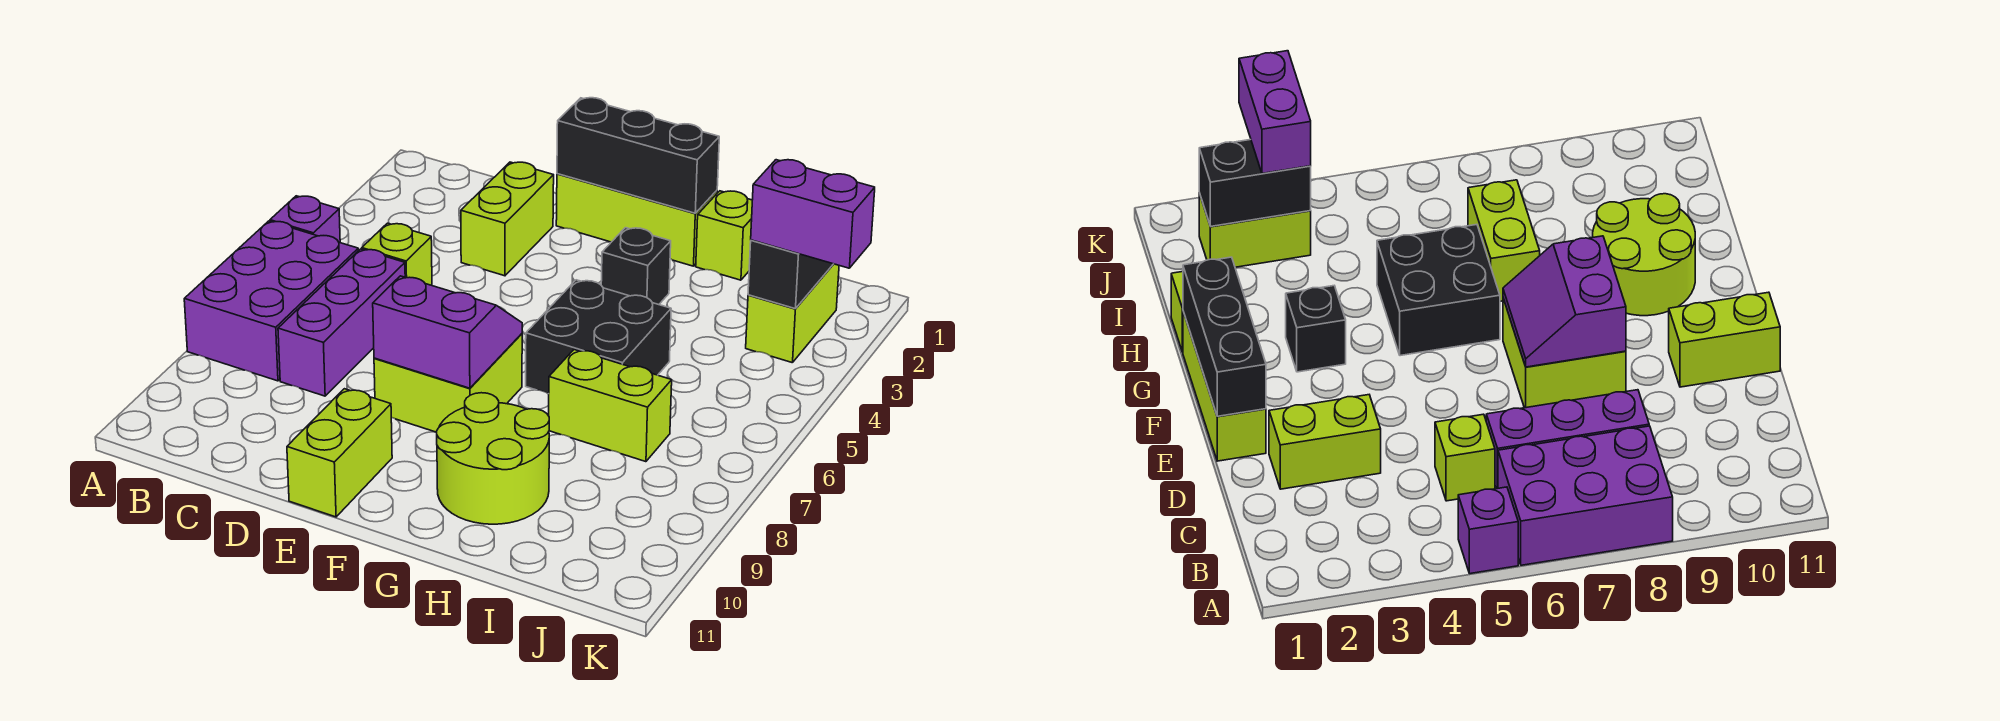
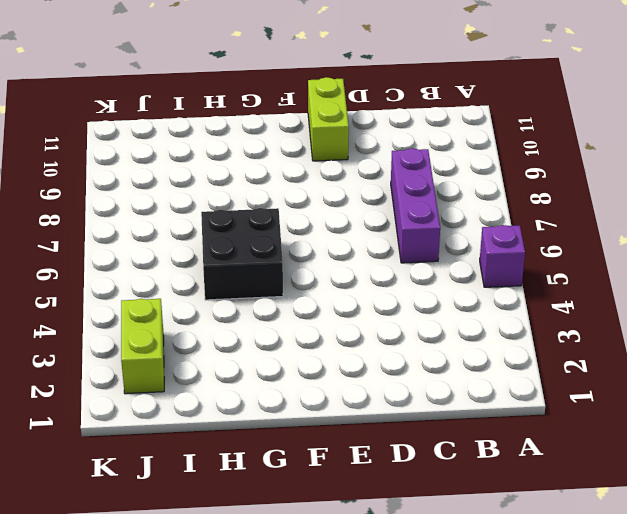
none -> purple brick A6:B8 level 1
none -> lime brick C5 level 1
none -> lime brick D2:D3 level 1

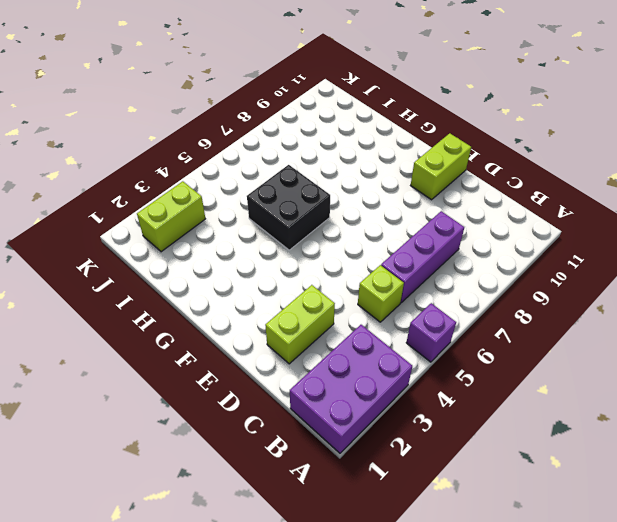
purple brick A1:B3 level 1 -> purple brick A6:B8 level 1
none -> lime brick E1:G1 level 1
none -> lime brick E7:F8 level 1
none -> black brick G3 level 1

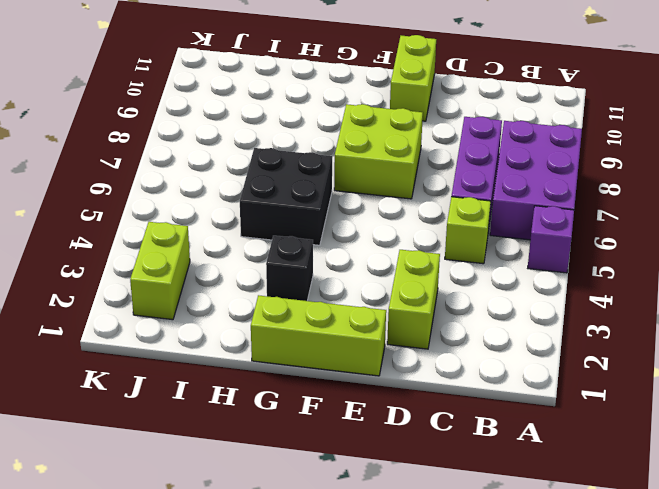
none -> lime round brick G9:H10 level 1
none -> lime brick H1 level 1
none -> lime brick H7:I7 level 1

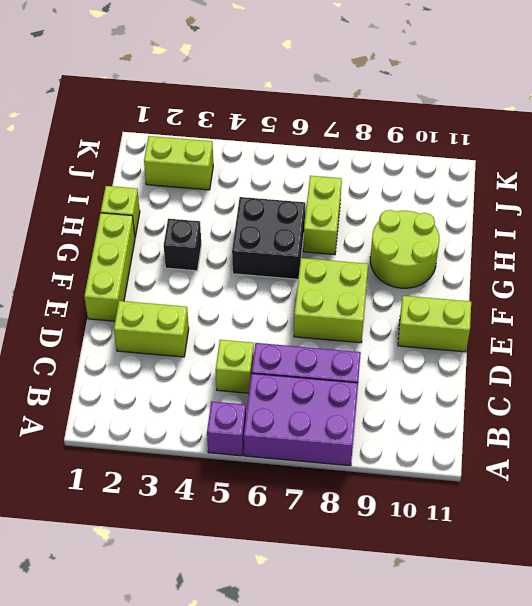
none -> black brick E1:G1 level 2
none -> purple slope E7:F8 level 2 top 8
none -> black brick J2:J3 level 2

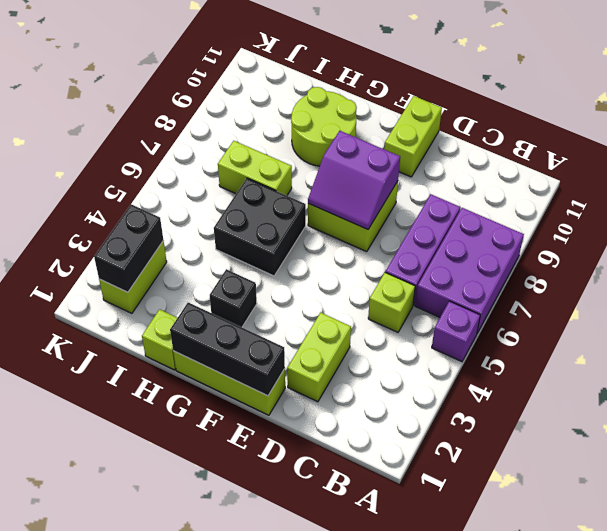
none -> purple brick J3:K3 level 3

